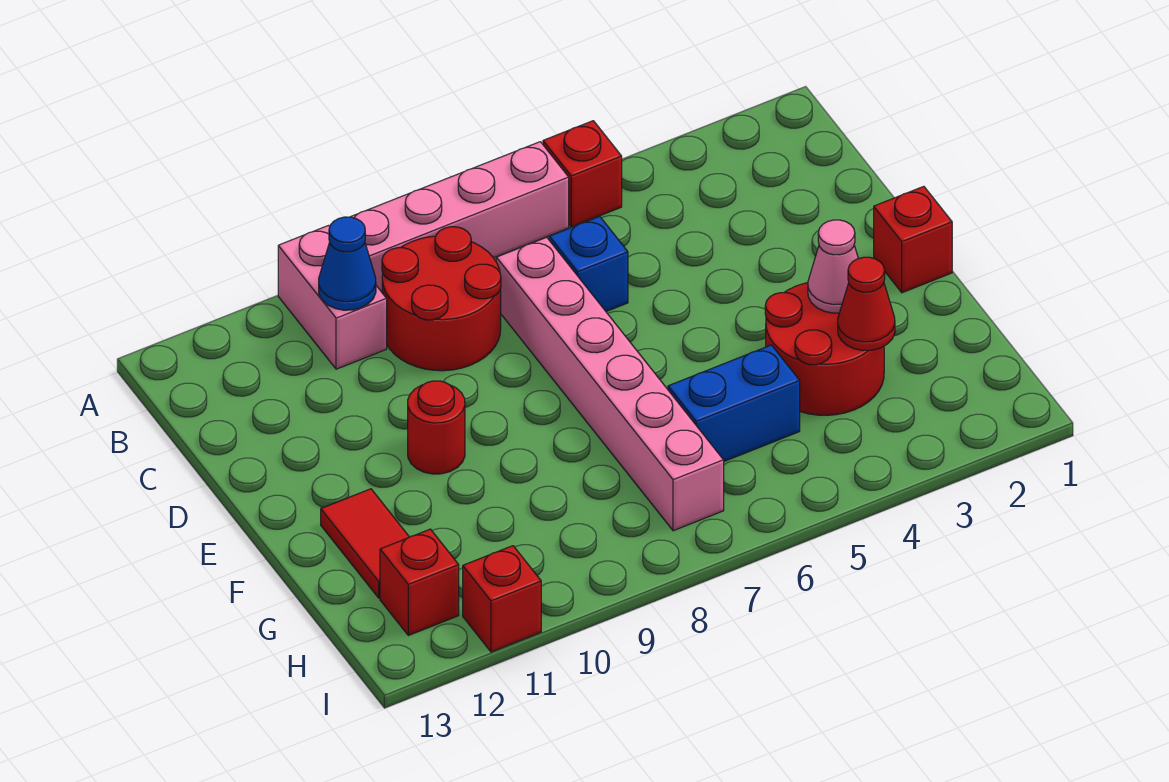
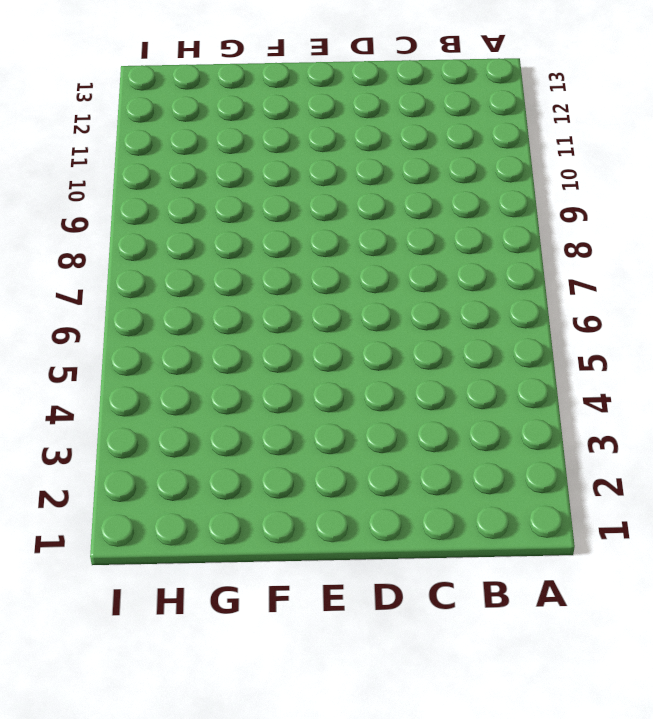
none -> red brick A5 level 1
none -> pink brick A6:A9 level 1
none -> pink brick A10:B10 level 1

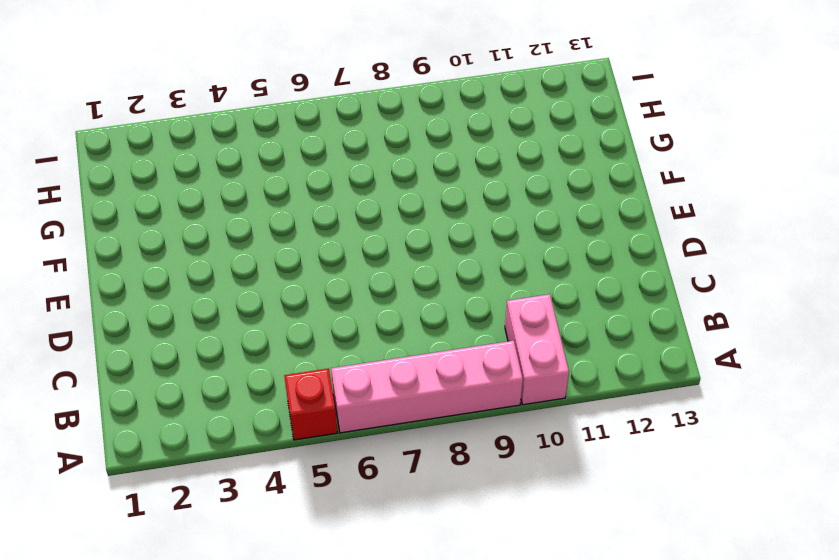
none -> red round brick B8:C9 level 1
none -> blue brick C6 level 1
none -> pink brick C7:H7 level 1

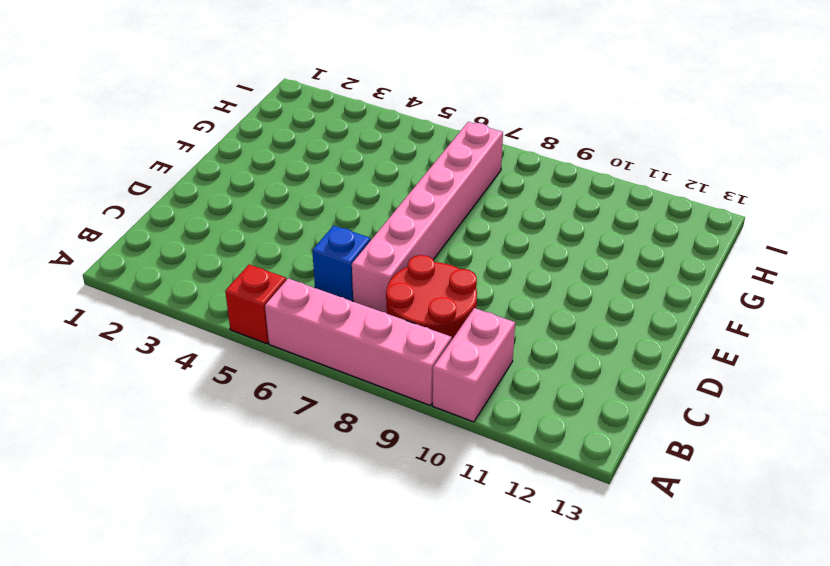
none -> red brick E1 level 1
none -> red round brick E10 level 1
none -> red round brick F3:G4 level 1

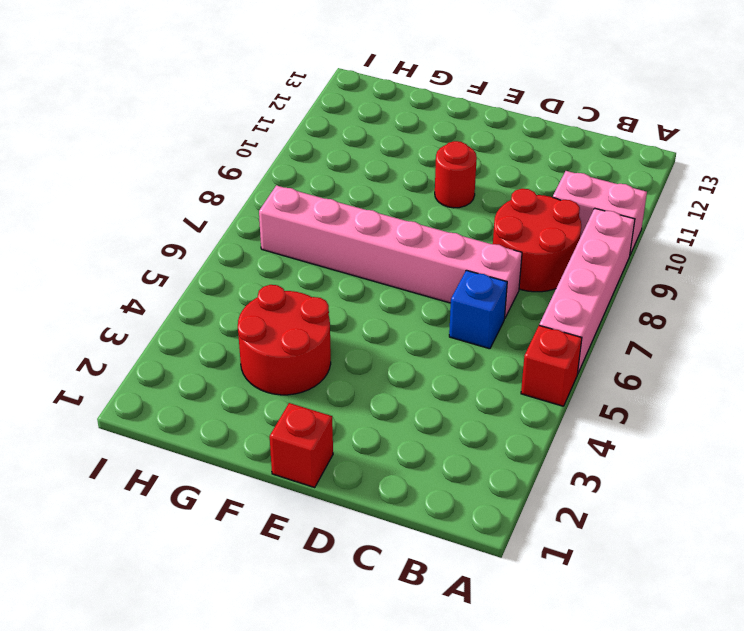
none -> red tile F12:G12 level 1
none -> blue brick G5:G6 level 1
none -> red brick H12 level 1

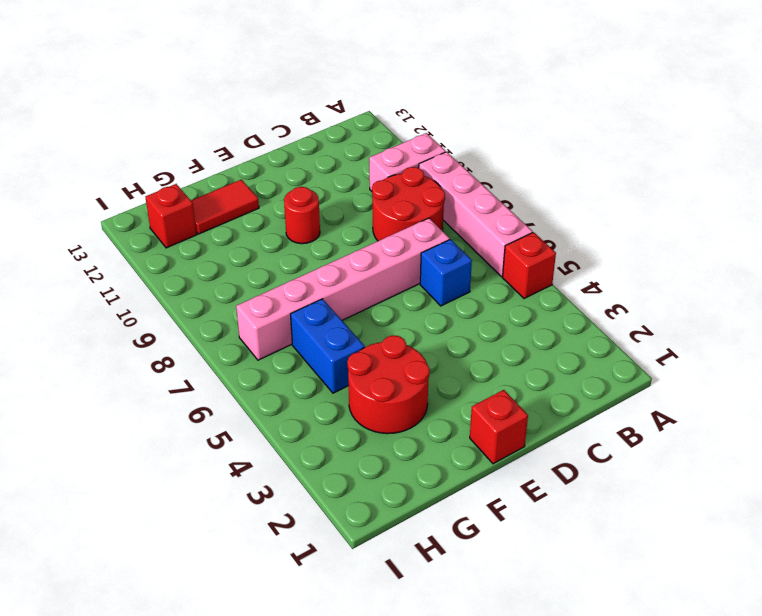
none -> red brick I11 level 1
none -> blue cone B10 level 2
none -> pink cone F3 level 2

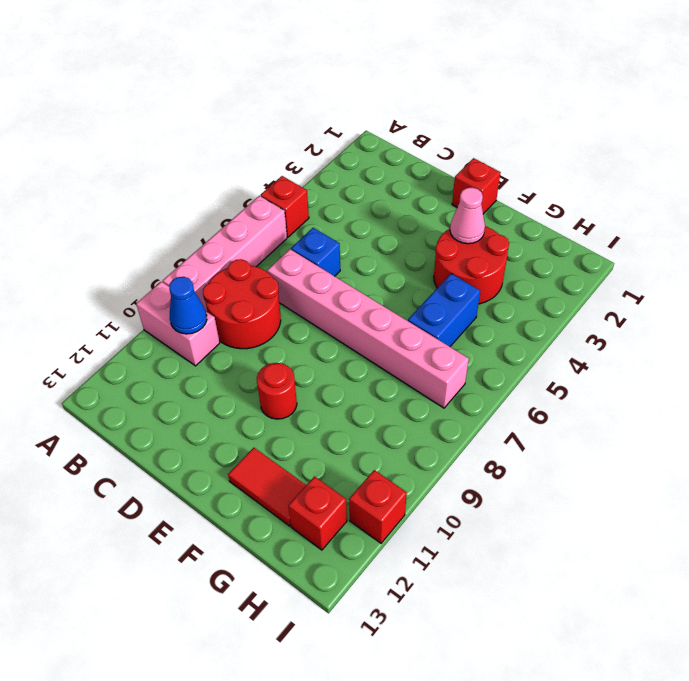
none -> red cone G3 level 2

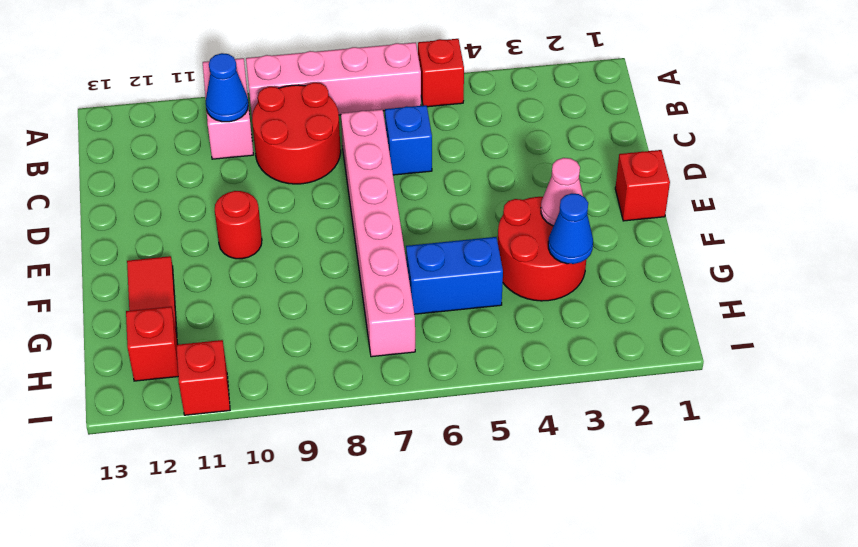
blue cone G3 level 2 -> red cone G3 level 2

